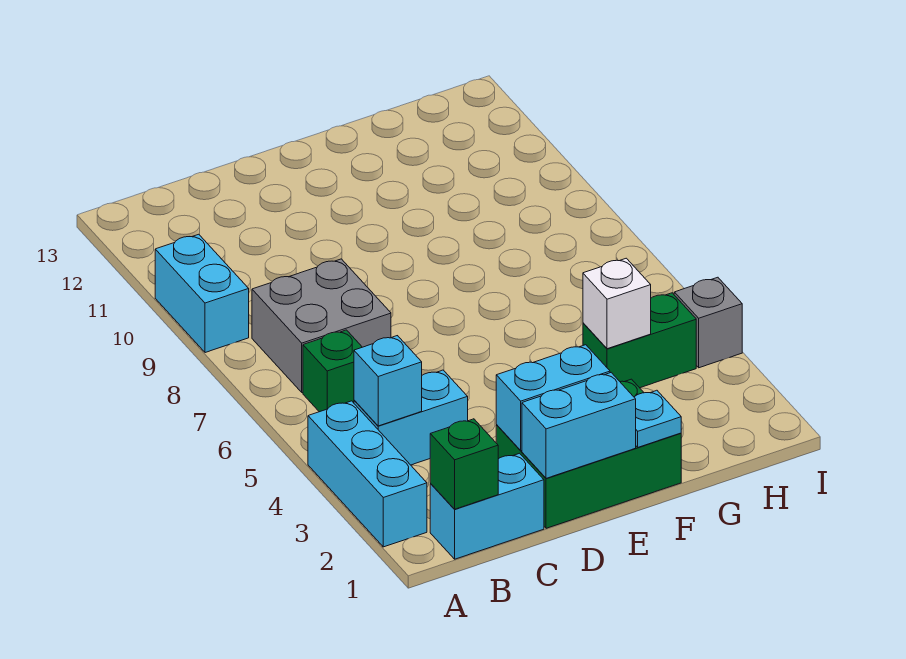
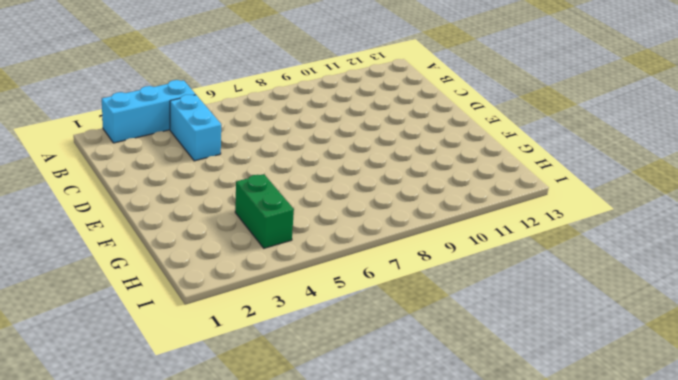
none -> cyan brick A9:A10 level 1
none -> cyan brick B1:C1 level 1
none -> green brick B6 level 1

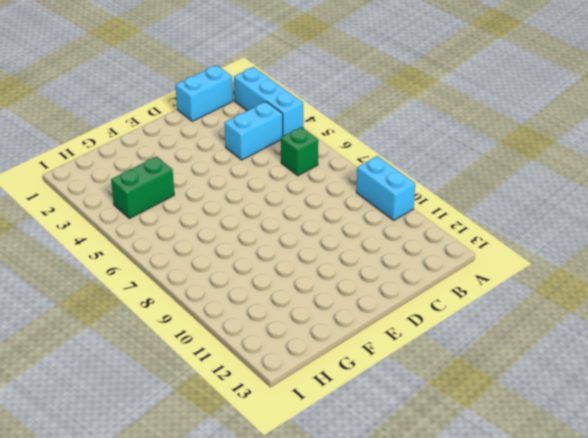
none -> grey brick B7:C8 level 1
none -> green brick D1:F2 level 1
none -> grey brick I4 level 1

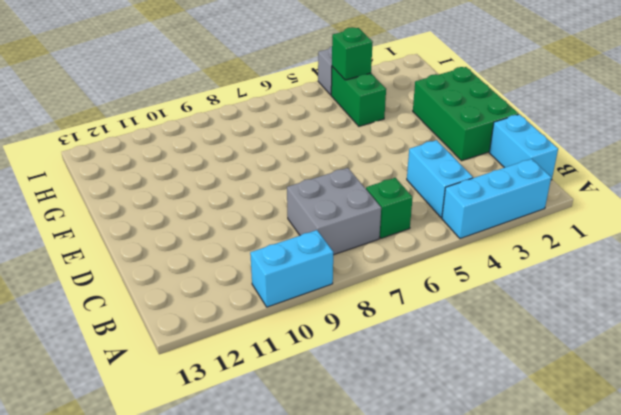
green brick H4 level 2 -> green brick B1 level 2
none -> cyan brick B4 level 2
none -> cyan brick D1:E1 level 2
none -> cyan brick D2:E2 level 2

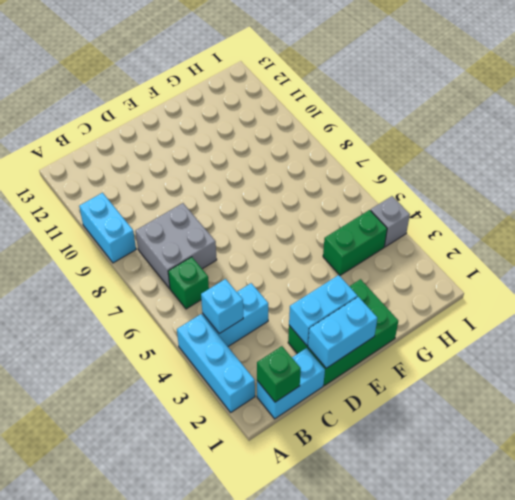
none -> cyan plate F1 level 2
none -> white brick G4 level 2

